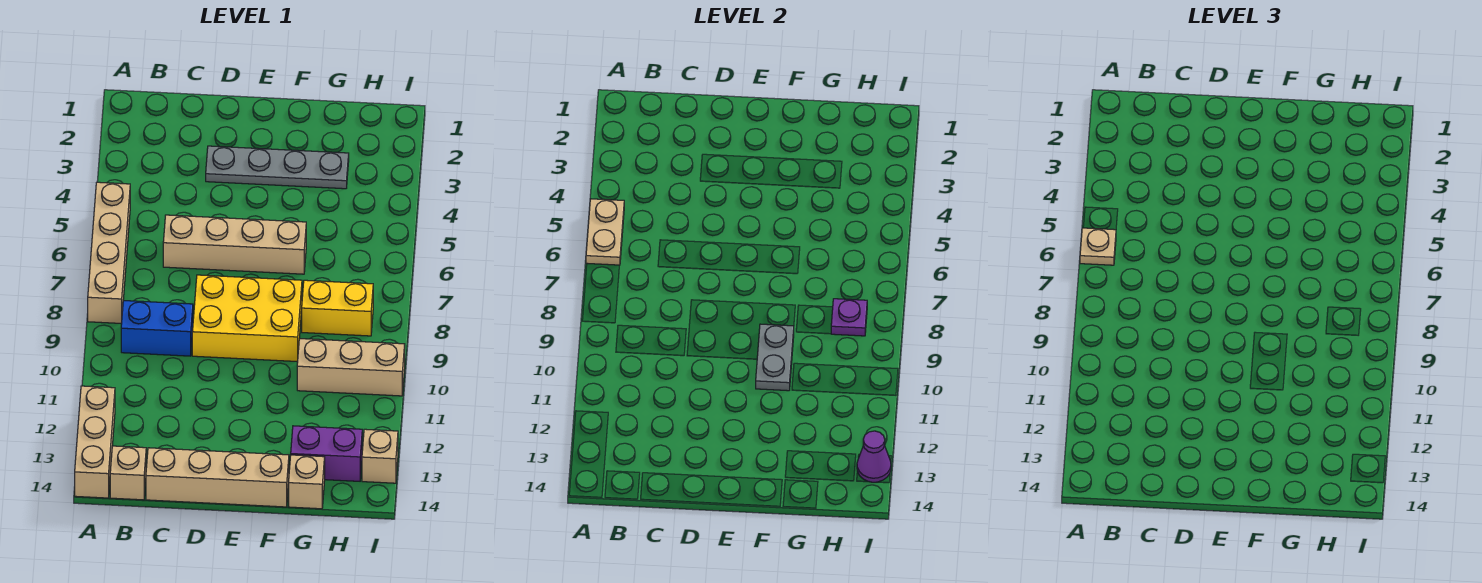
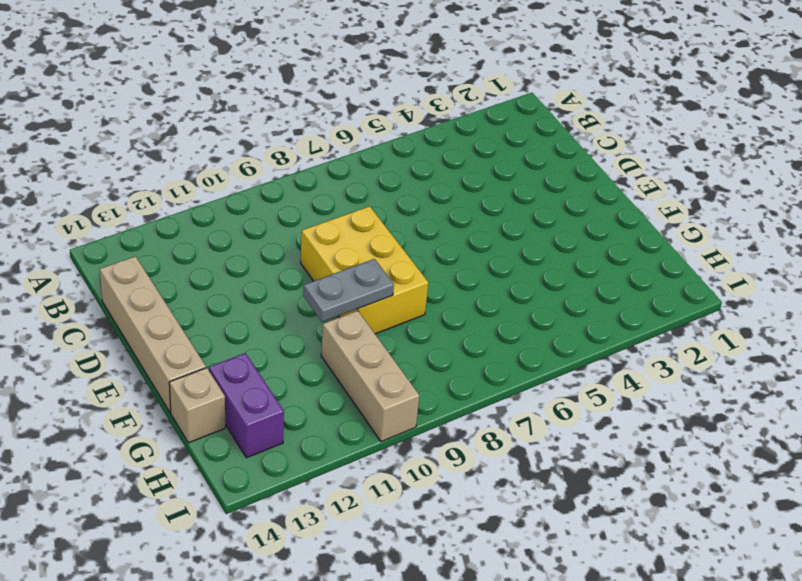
none -> tan brick A5:A8 level 1
none -> tan brick A12:A14 level 1
none -> blue brick B9:C9 level 1

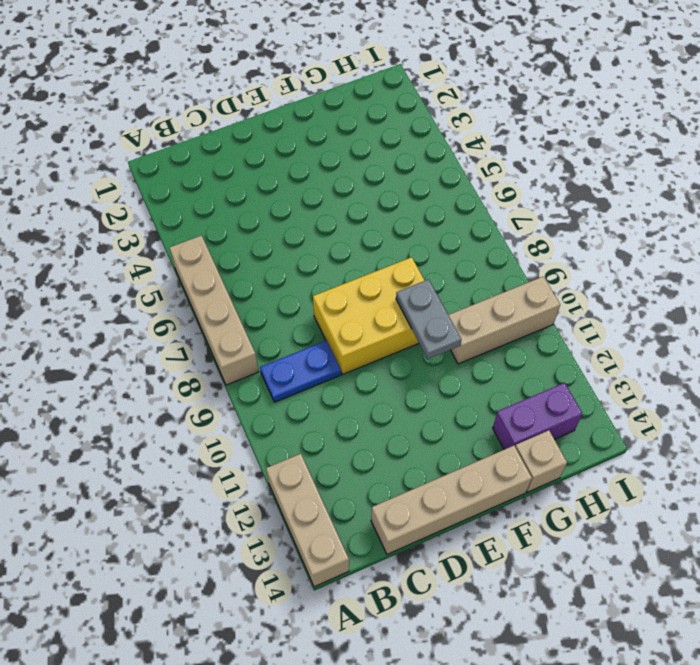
blue plate B9:C9 level 1 -> blue brick B9:C9 level 1
none -> tan brick B14 level 1
none -> tan brick C6:F6 level 1
none -> grey plate D3:G3 level 1

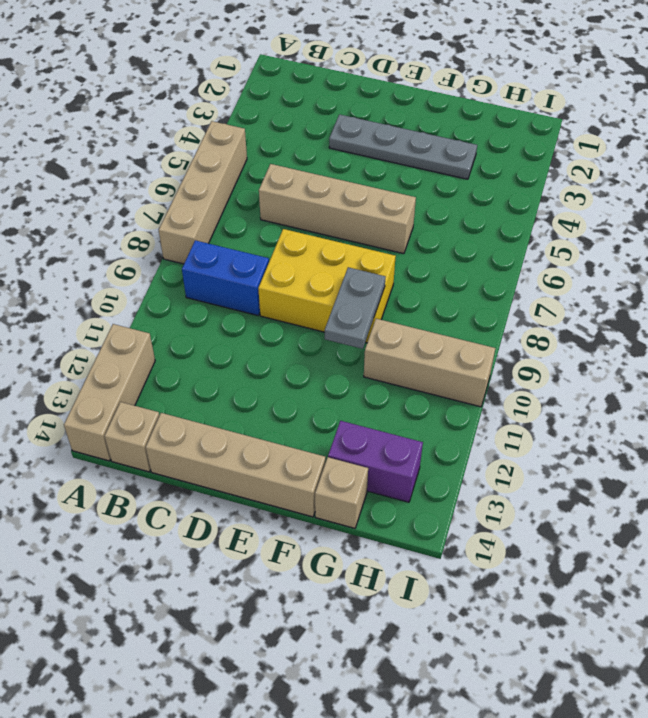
none -> yellow brick G8:H8 level 1
none -> tan brick I13 level 1
none -> tan plate A5:A6 level 2

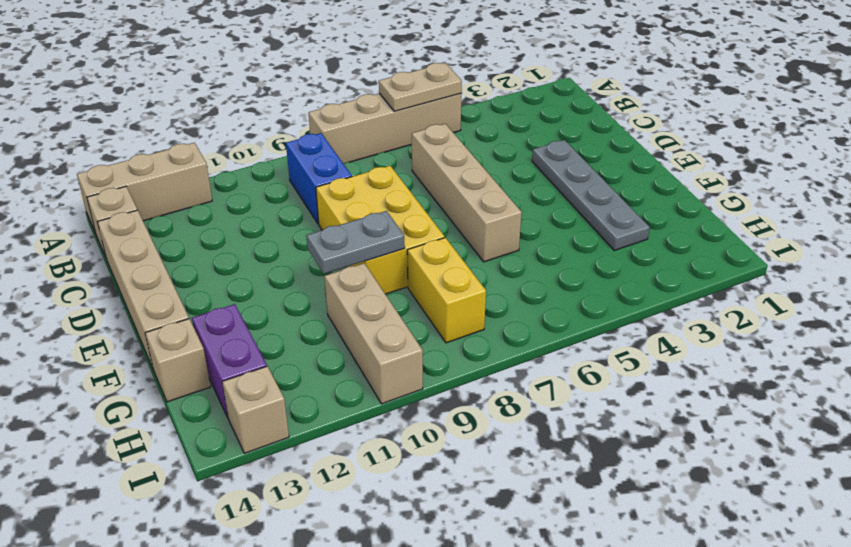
none -> purple plate H8 level 2
none -> purple cone I13 level 2
none -> tan plate A6 level 3

